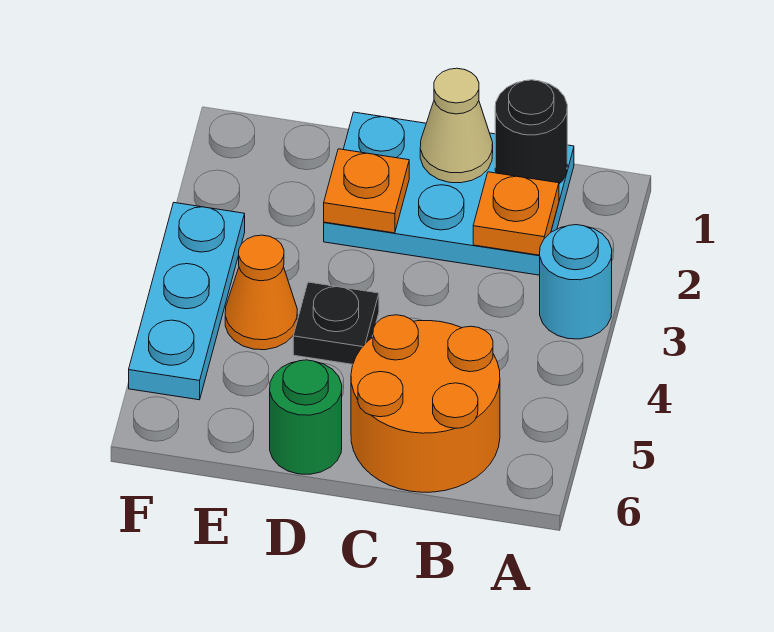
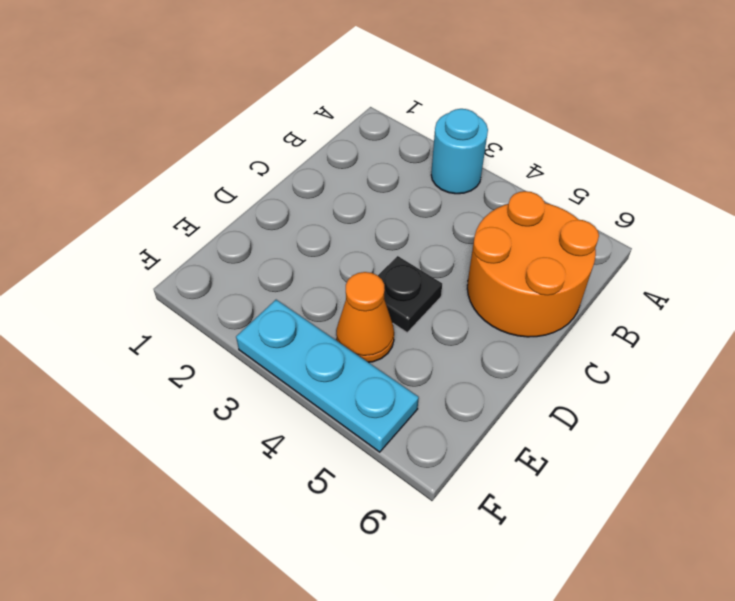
none -> cyan plate B1:D2 level 1
none -> green round brick D6 level 1

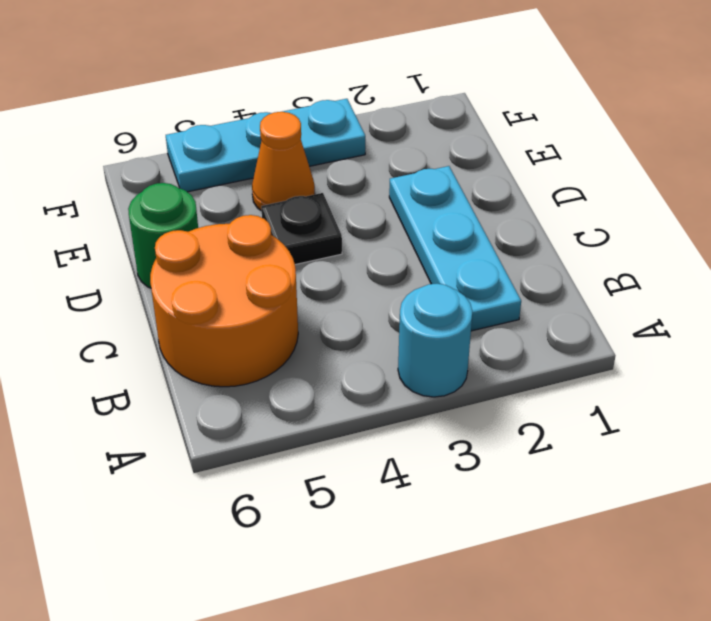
cyan plate B2:D2 level 1 -> cyan plate B1:D2 level 1
none -> black round brick B1 level 2
none -> orange plate B2 level 2

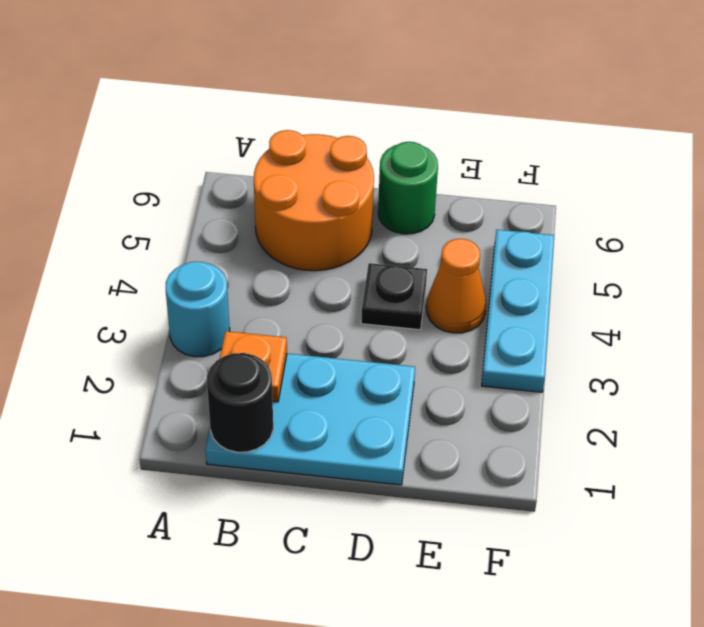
none -> tan cone C1 level 2
none -> orange plate D2 level 2

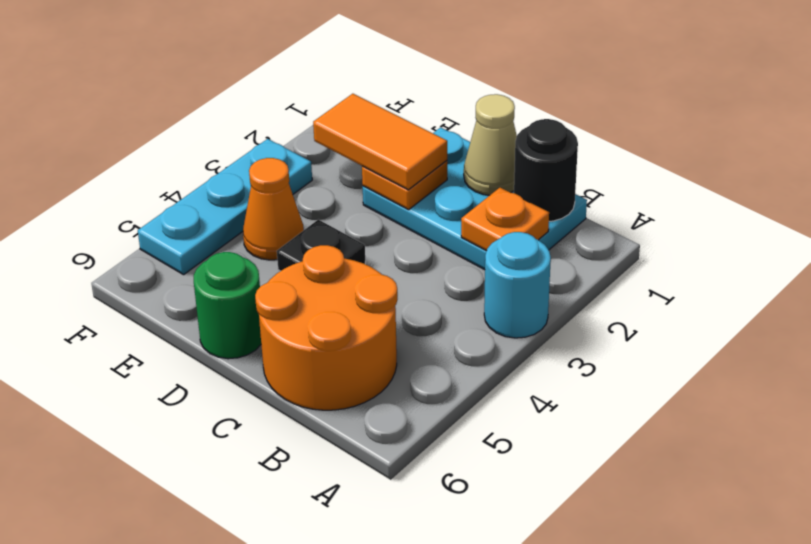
orange tile D2:E2 level 3 -> none

